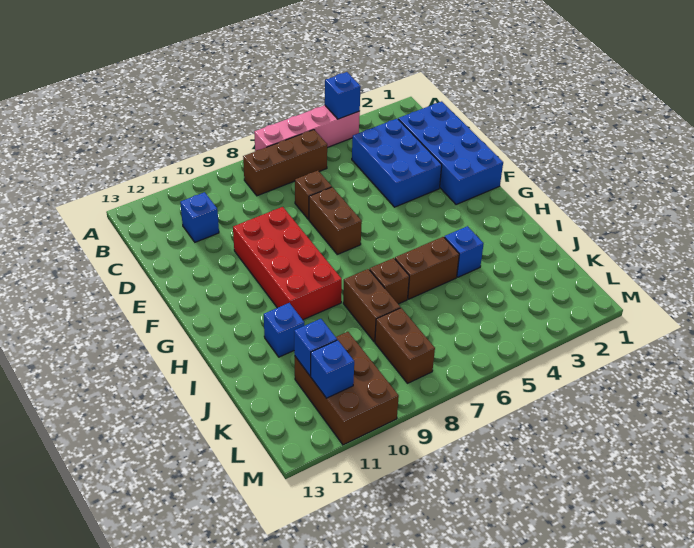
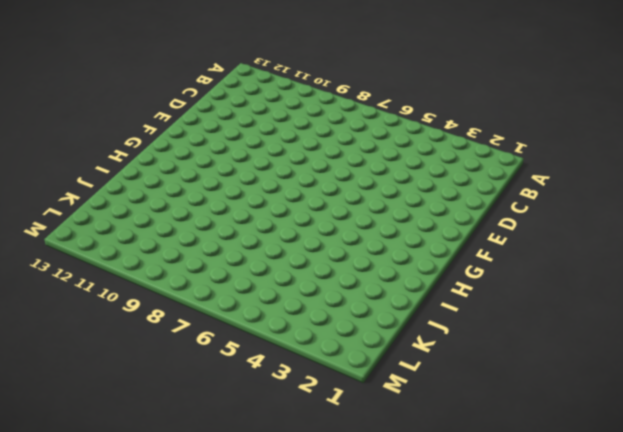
none -> pink brick A4:A7 level 1
none -> brown brick B6:B8 level 1
none -> blue brick C1:F2 level 1

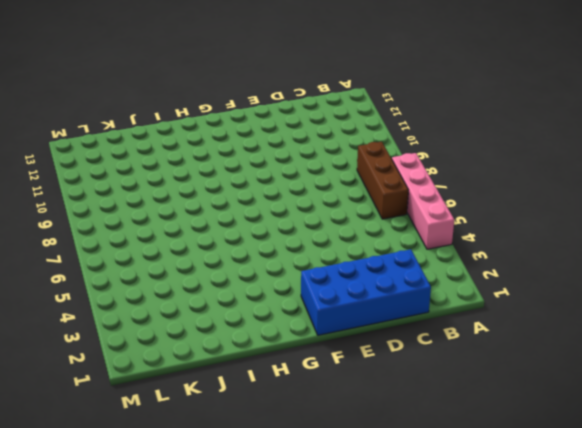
none -> blue brick C3:E4 level 1
none -> blue brick C11 level 1
none -> brown brick D7 level 1

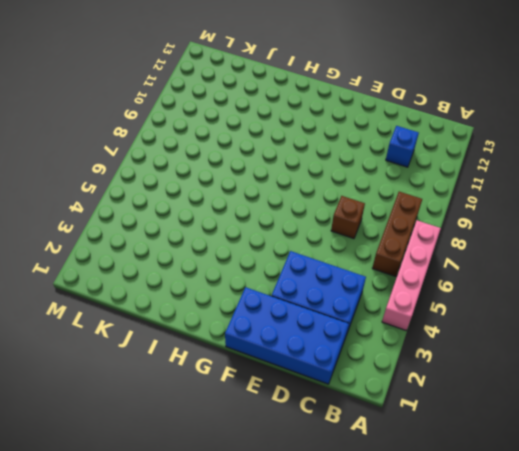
none -> brown brick E7:F7 level 1
none -> red brick E9:H10 level 1
none -> blue brick I4 level 1

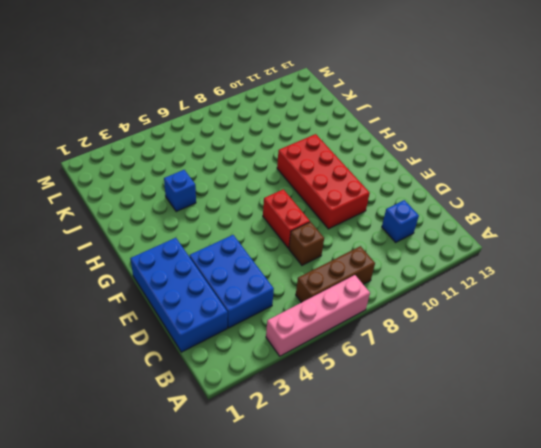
red brick E7:F7 level 1 -> brown brick E7:F7 level 1
none -> brown brick I5:I6 level 1
none -> brown brick I7 level 1
none -> brown brick I8:J8 level 1

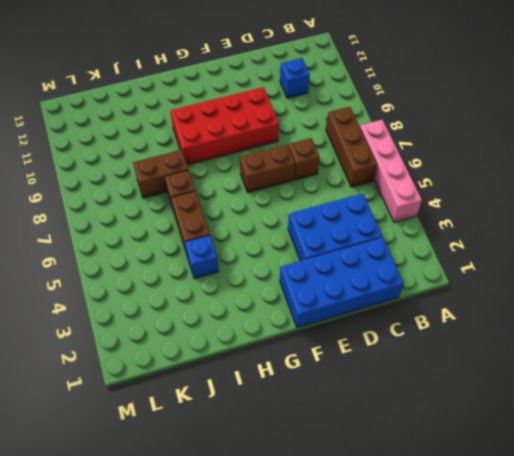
none -> blue brick I11 level 1
none -> brown brick K8:L8 level 1
none -> brown brick K10:M11 level 1

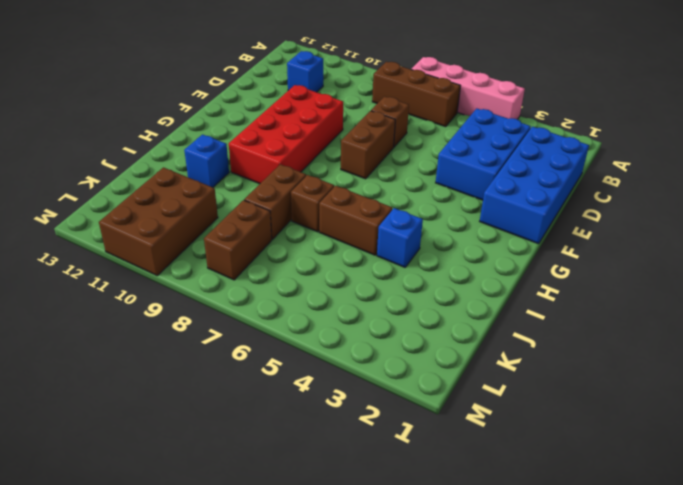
none -> blue brick A4 level 2
none -> blue brick K11 level 2
none -> blue brick L11 level 2

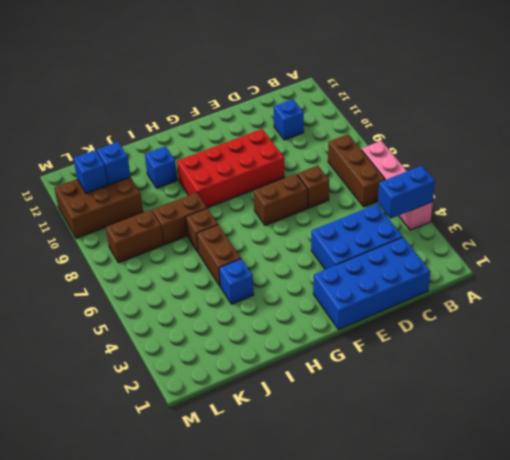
blue brick A4:B4 level 2 -> blue brick A4 level 2

